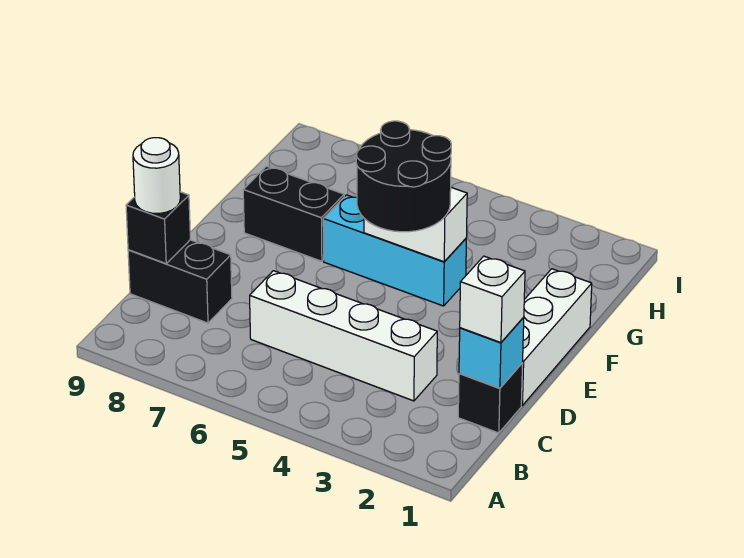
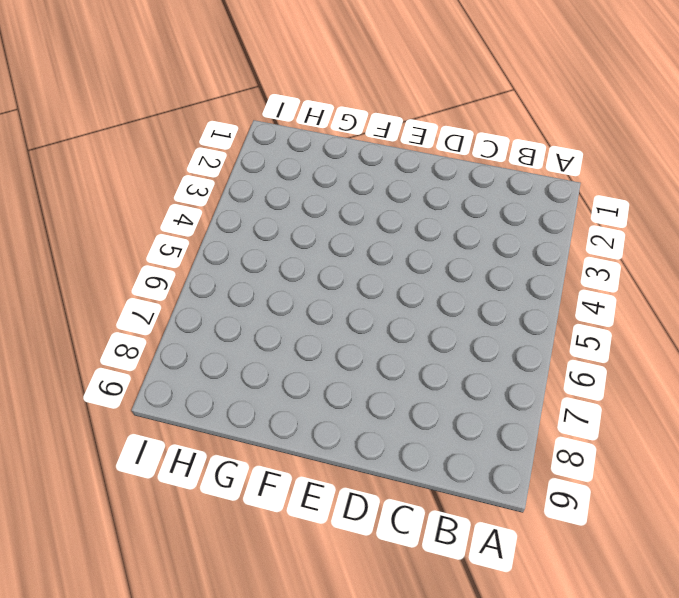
none -> black brick C1 level 1
none -> white brick C3:C6 level 1
none -> black brick C8:C9 level 1

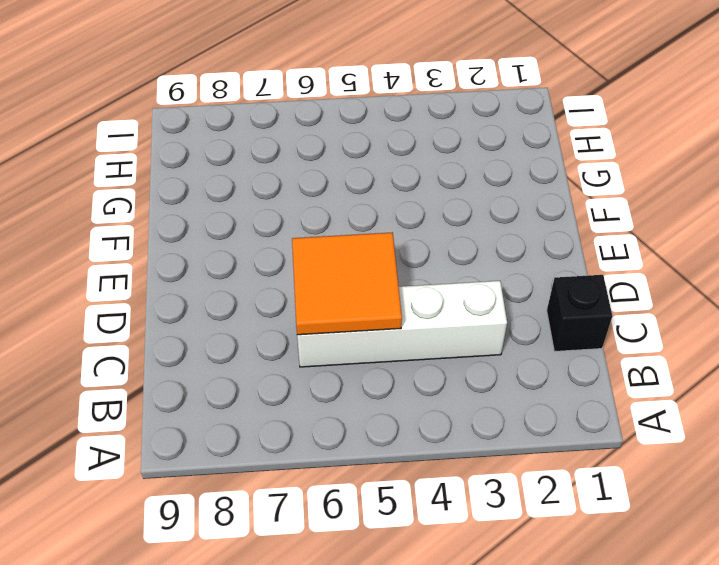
orange tile C5:D6 level 2 -> none
none -> black brick C8:C9 level 1
none -> white brick D1:F1 level 1
none -> cyan brick F4:F6 level 1

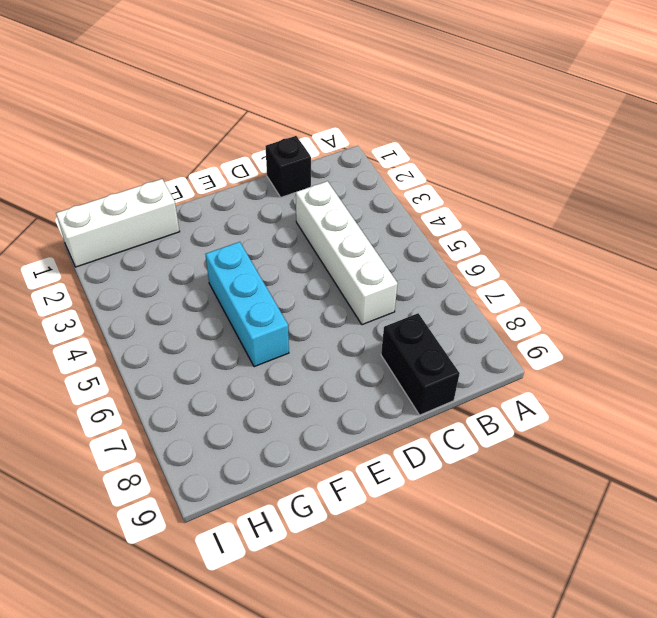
white brick G1:I1 level 1 -> white brick D1:F1 level 1
none -> black brick F7:F8 level 1
none -> cyan brick C1 level 2
none -> black brick C9 level 2

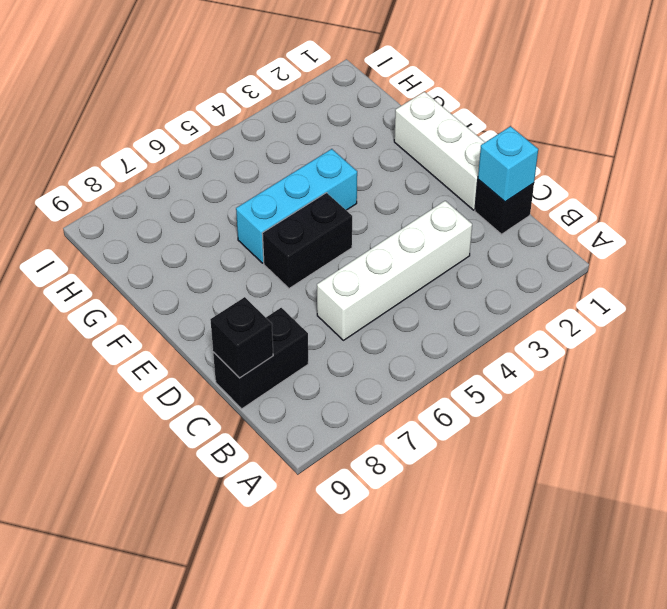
black brick E5:E6 level 1 -> black brick F7:F8 level 1
none -> white brick F4:F5 level 2
none -> white brick C1 level 3
none -> white round brick C9 level 3

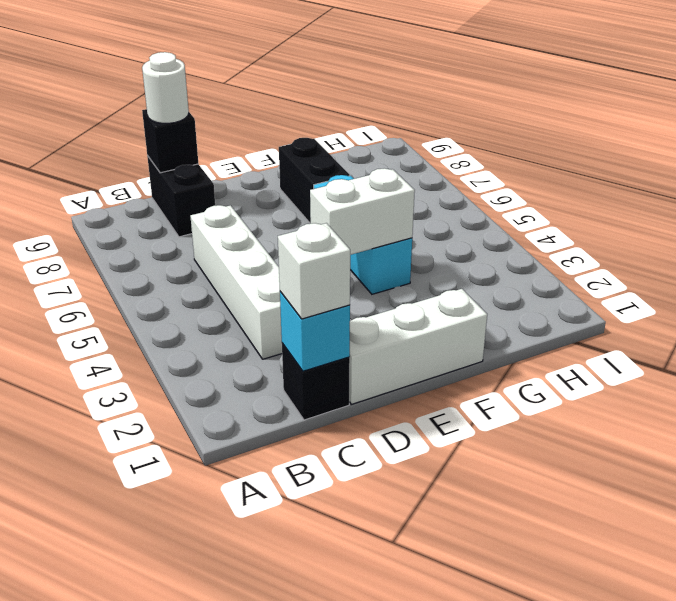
white brick E4:F4 level 2 -> white brick F4:F5 level 2
none -> black round brick E4:F5 level 3

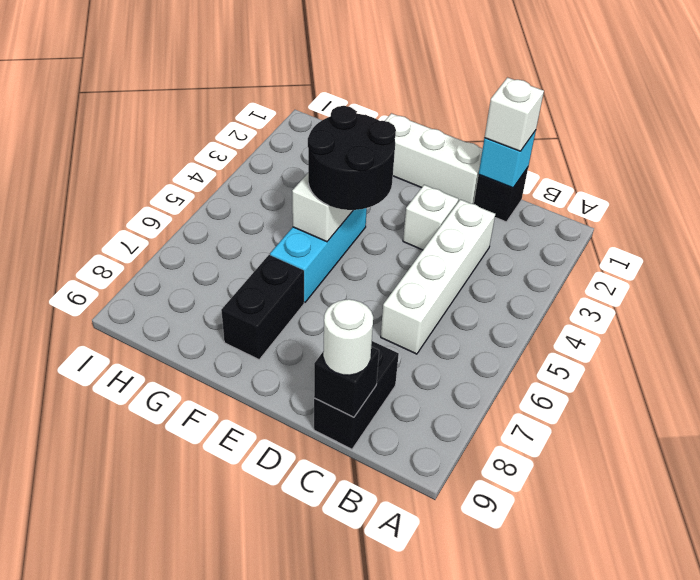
white brick D3 level 1 -> none

